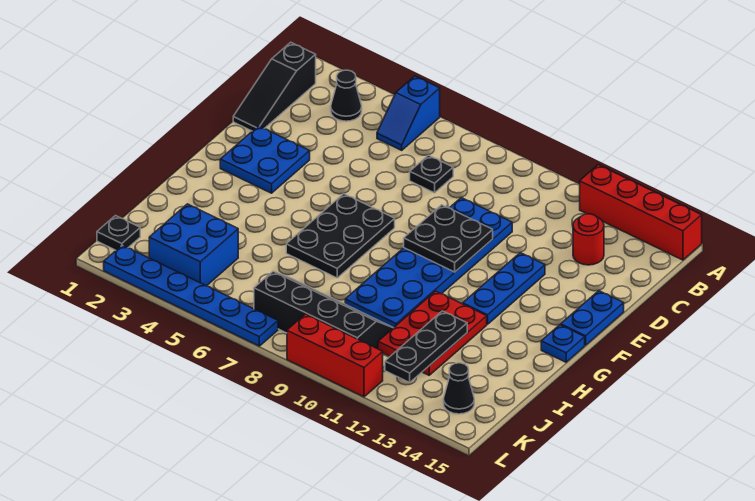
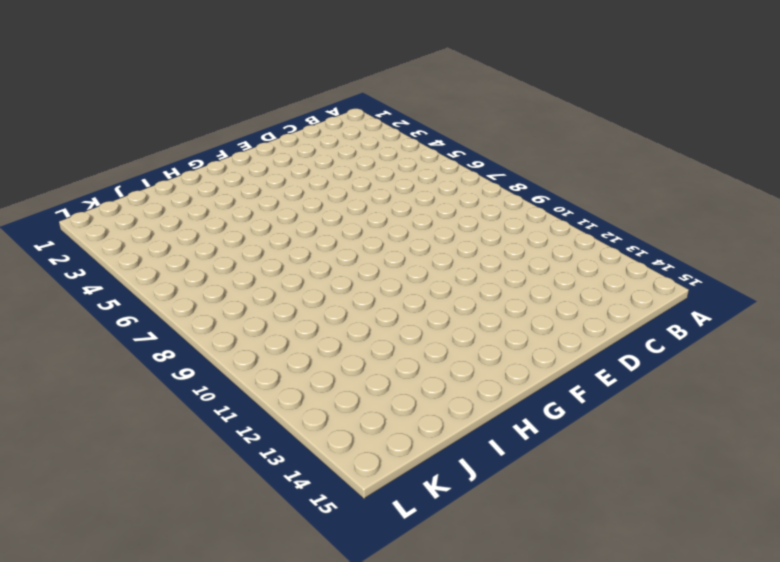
none -> blue slope A5:B5 level 1 top A
none -> red brick A12:A15 level 1
none -> black slope B1:D1 level 1 top B

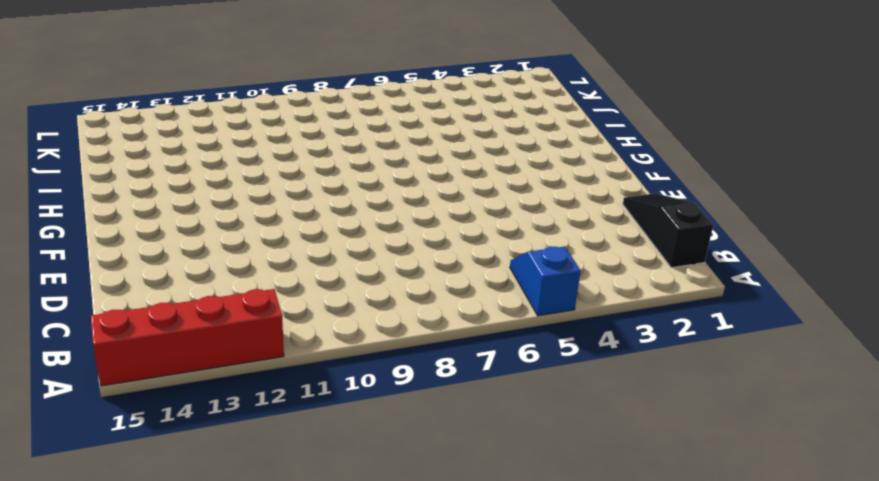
none -> black cone B3 level 1
none -> black plate C7 level 1
none -> red round brick C13 level 1

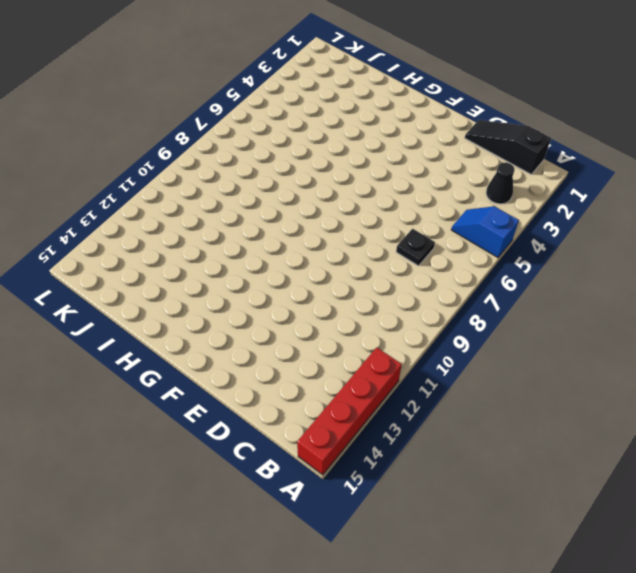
none -> red round brick C13 level 1
none -> blue plate D9:I10 level 1
none -> blue plate E2:F3 level 1

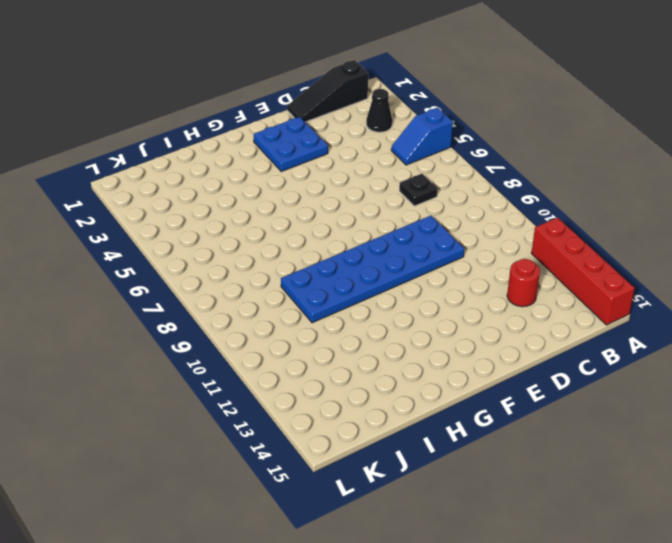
none -> blue plate E12:G12 level 1
none -> blue plate E15:F15 level 1
none -> black plate F6:H7 level 1

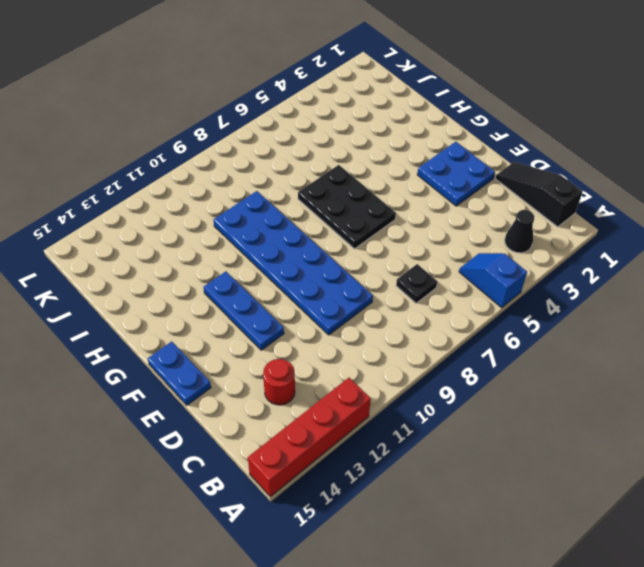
none -> blue plate G15 level 1
none -> red plate H11:J12 level 1
none -> blue brick J3:K4 level 1

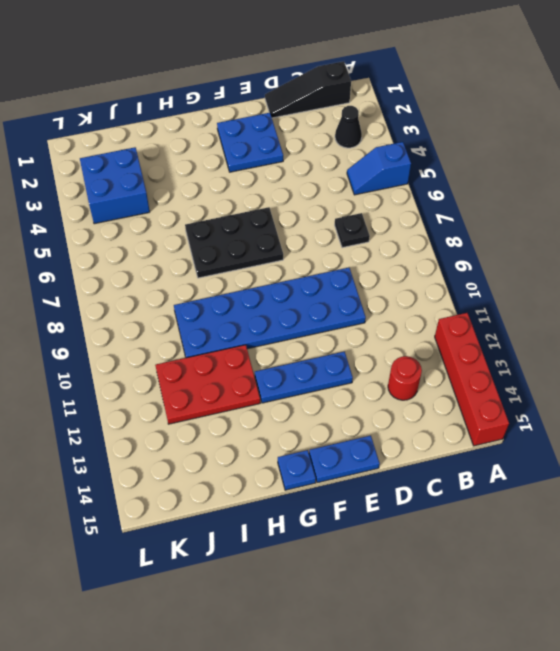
none -> black slope J7:K10 level 1 top K
none -> black plate K1 level 1
none -> black cone K14 level 1

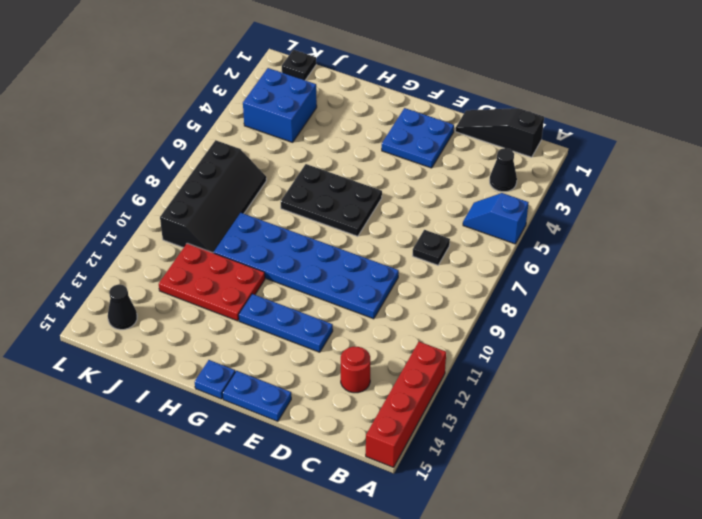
none -> blue plate L2:L7 level 1
none -> red brick L9:L11 level 1
none -> black plate E9:F10 level 2

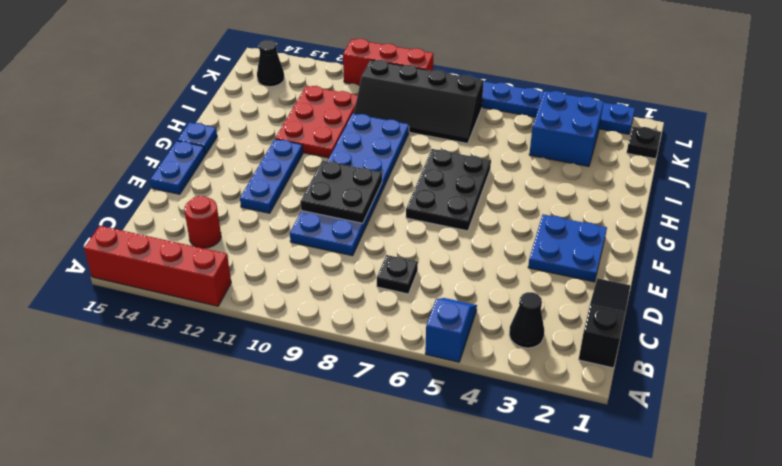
none -> black plate I12:K12 level 2

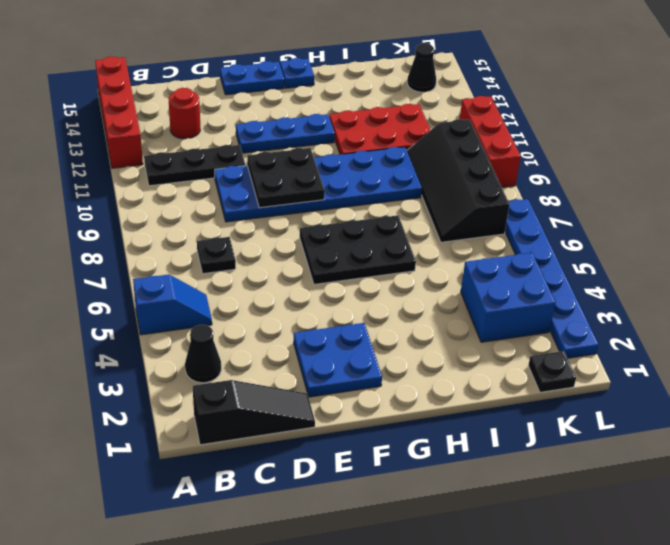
black plate B11:D11 level 1 -> black plate I12:K12 level 2

